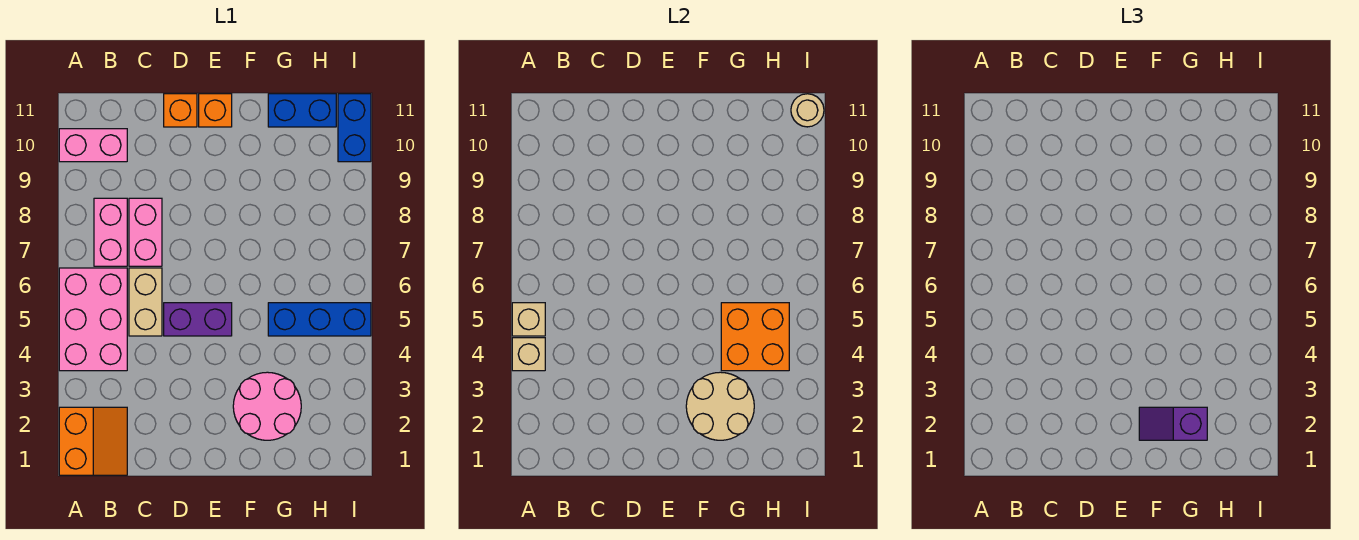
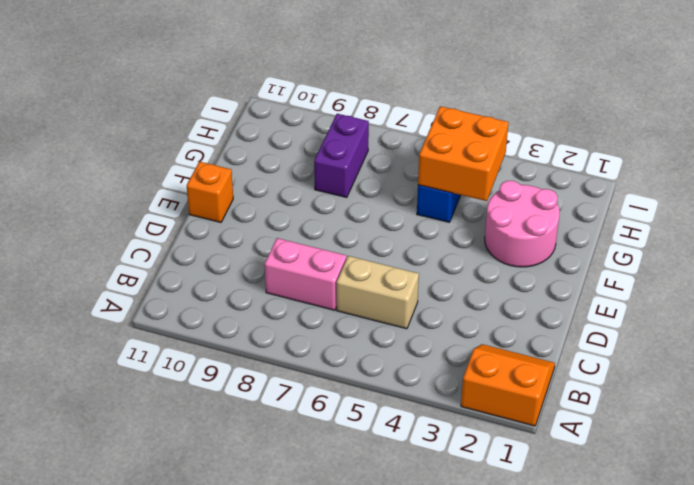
purple brick G8:H8 level 1 -> purple brick D5:E5 level 1
none -> pink brick A4:B6 level 1
none -> pink brick A10:B10 level 1
none -> pink brick B7:B8 level 1

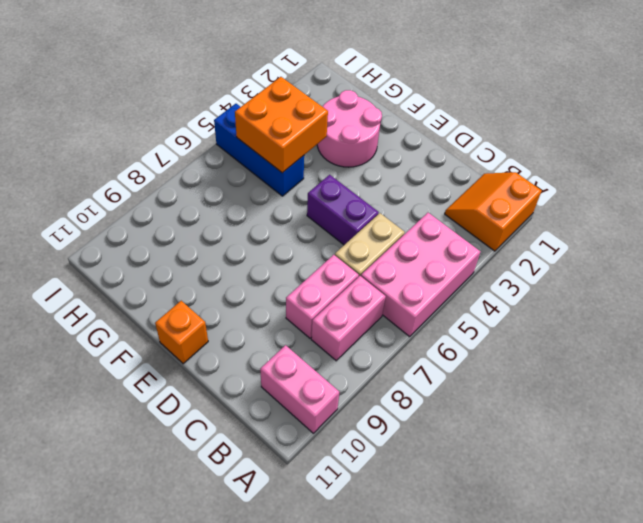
none -> orange brick D11 level 1
none -> blue brick G11:H11 level 1
none -> blue brick I10:I11 level 1

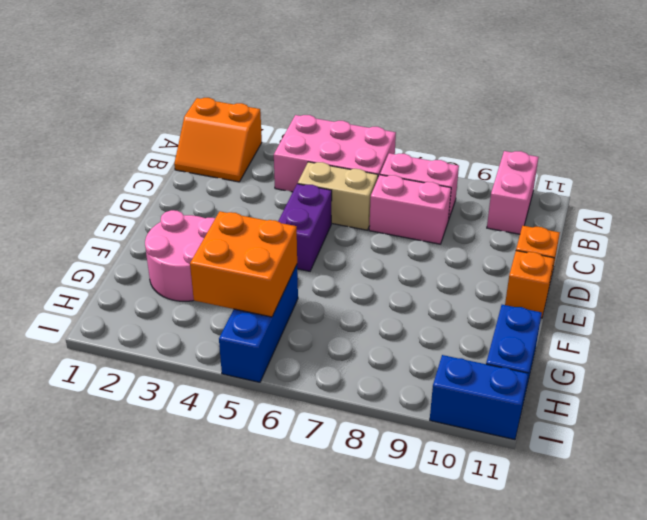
none -> tan brick A4 level 2
none -> tan brick A5 level 2
none -> tan round brick F2:G3 level 2

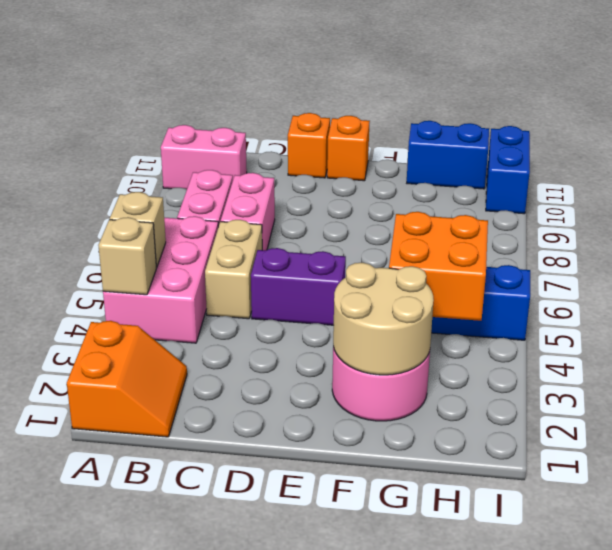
none -> tan round brick I11 level 2
none -> purple slope F2:G2 level 3 top G

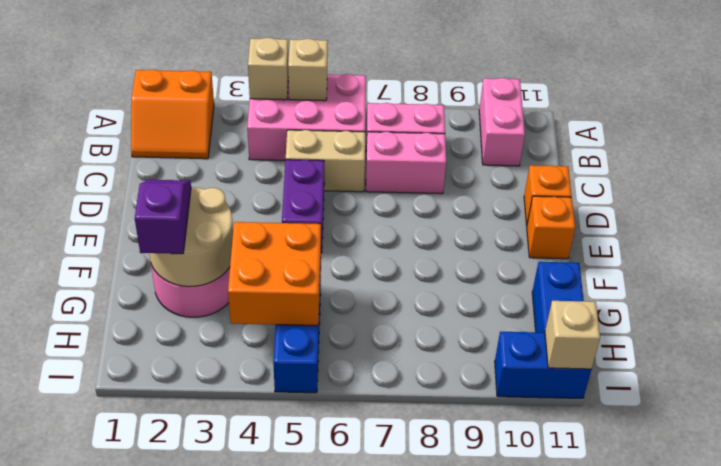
tan brick I11 level 2 -> tan round brick I11 level 2

